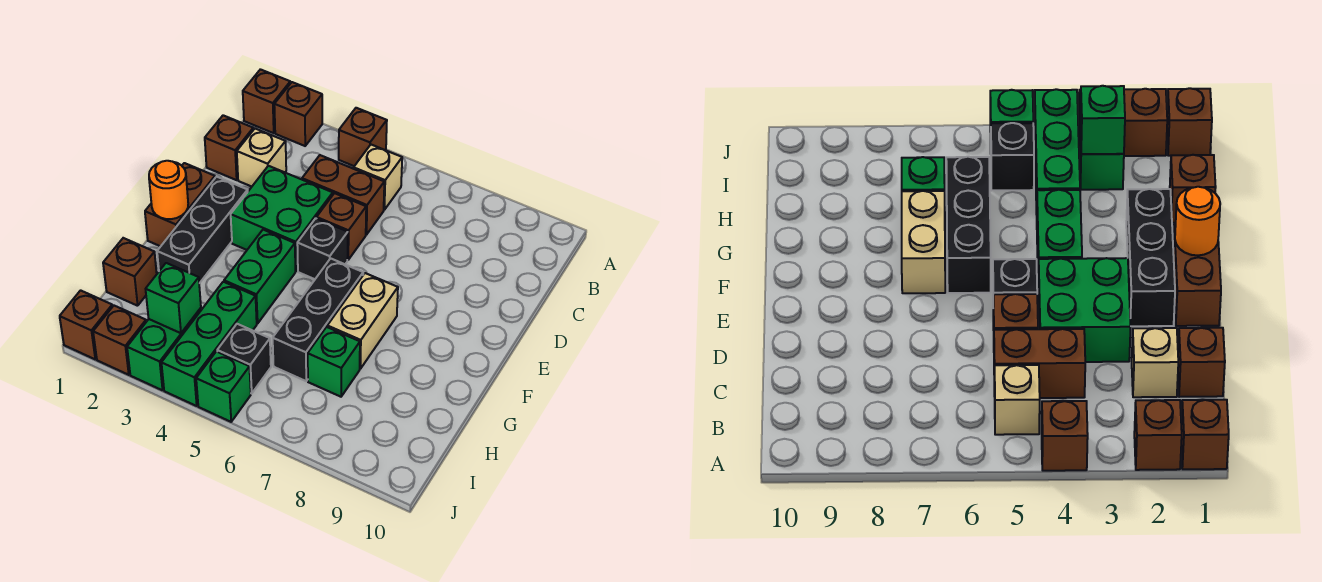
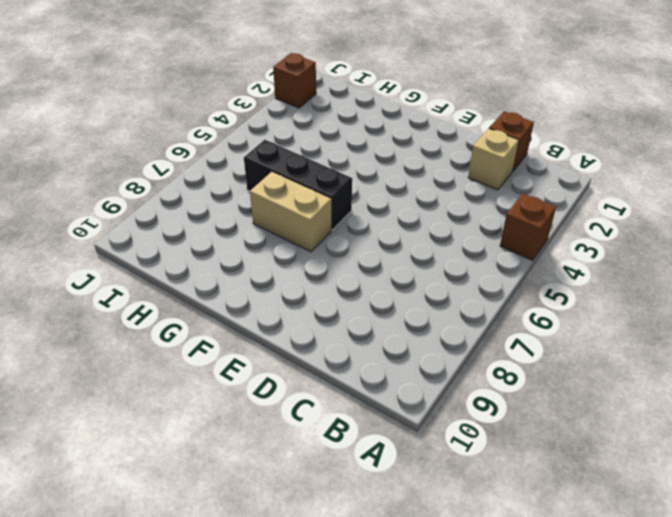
none -> brown brick A1 level 1
none -> brown brick A2 level 1
none -> tan brick B5 level 1

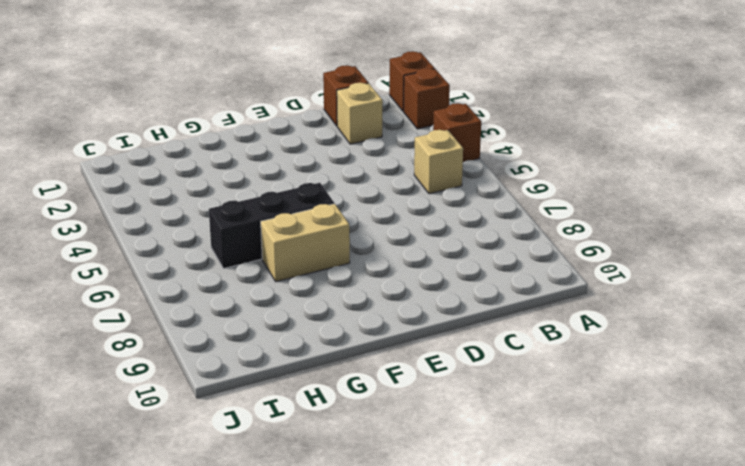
none -> brown brick C4:C5 level 1
none -> green brick D3:E4 level 1
none -> brown brick D5 level 1

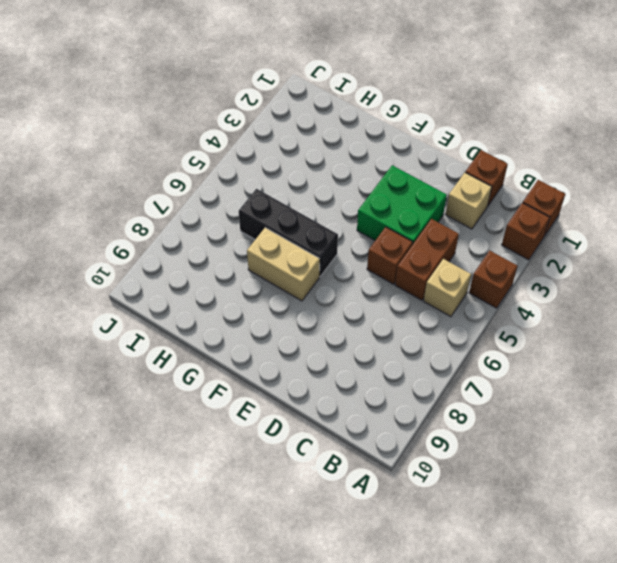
none -> brown brick E1:F1 level 1
none -> black brick E2:G2 level 1
none -> black brick E5 level 1

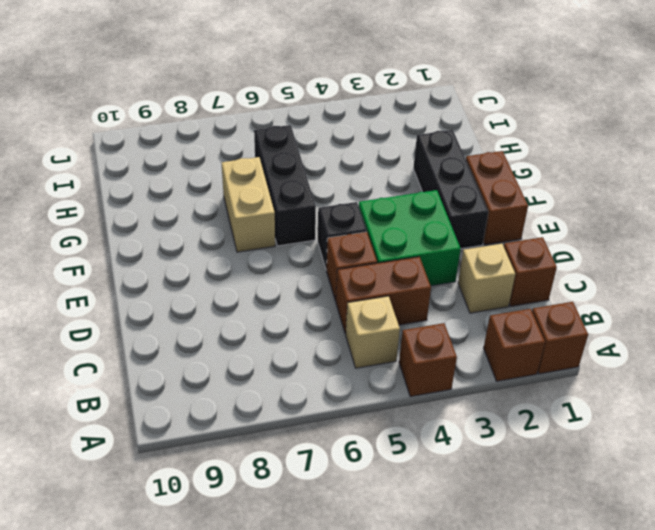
none -> green brick F4:G4 level 1
none -> brown brick H1 level 1
none -> green brick H4:J4 level 1

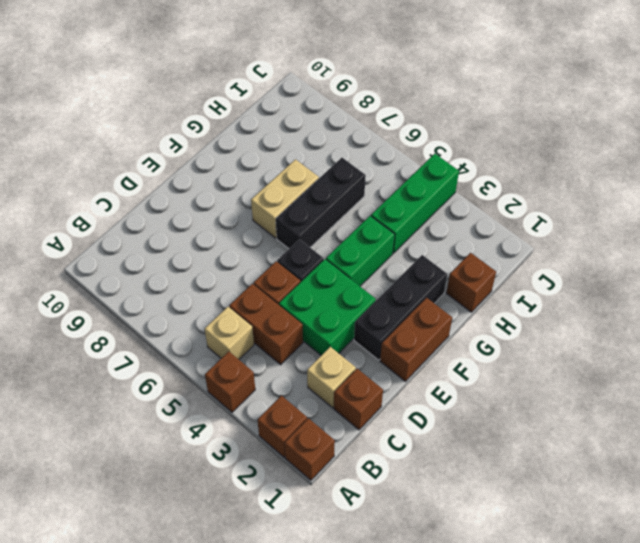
none -> green brick H7 level 1
none -> green brick I3:J3 level 1
none -> black brick I5 level 1

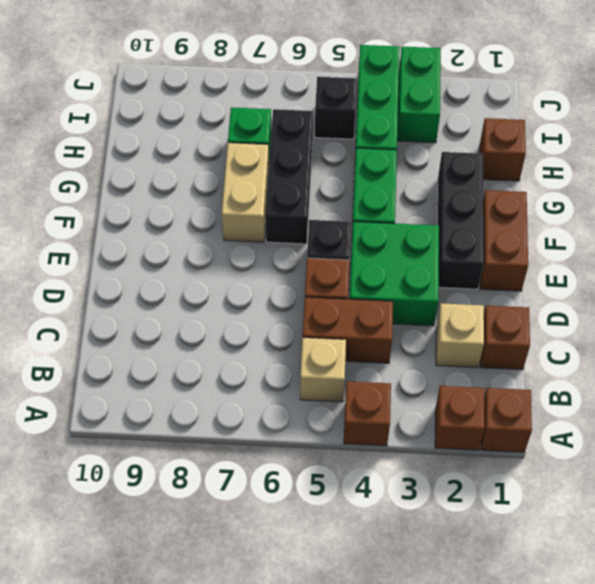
none -> brown brick J1 level 1
none -> brown brick J2 level 1
none -> green brick J5 level 1

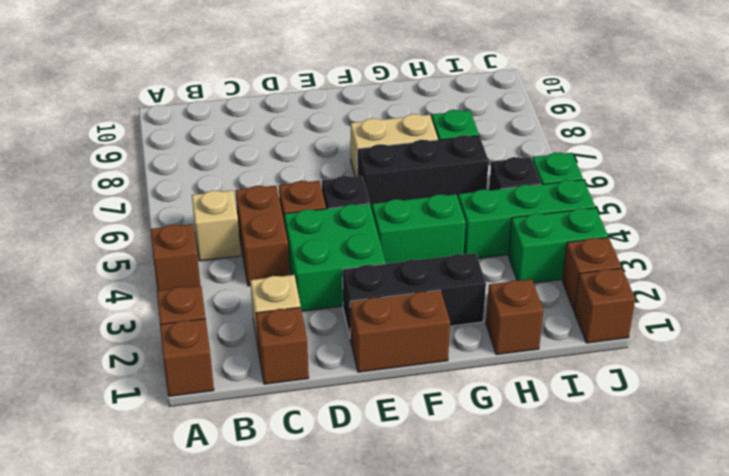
none -> orange round brick F1 level 2
none -> green brick I3 level 2

